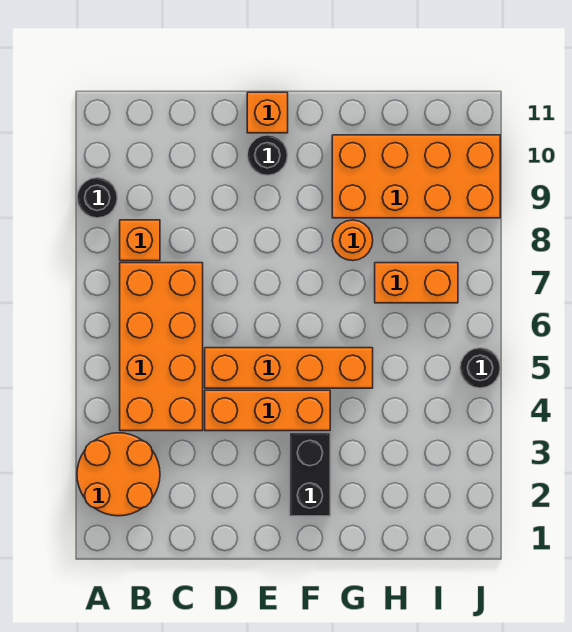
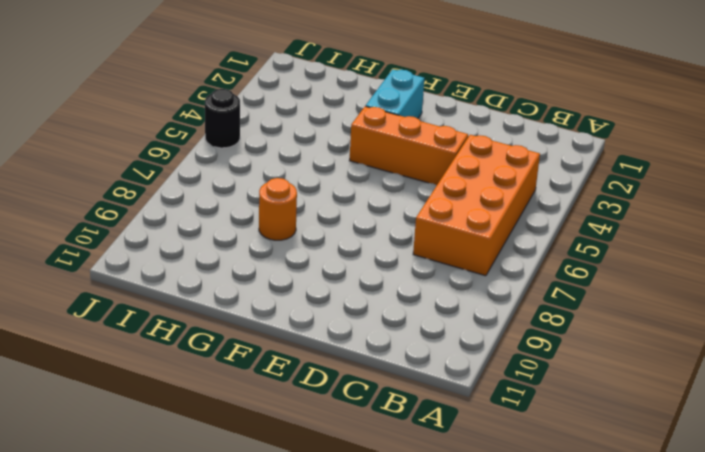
cyan brick F2:F3 level 1 -> black brick F2:F3 level 1
none -> orange round brick A2:B3 level 1
none -> black round brick A9 level 1
none -> orange brick B8 level 1

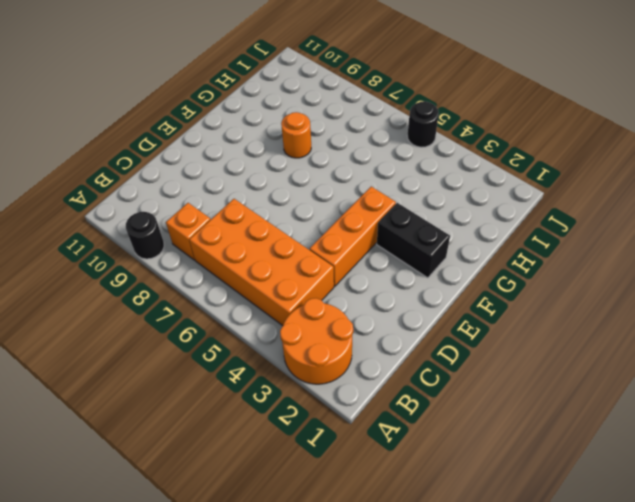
none -> orange brick D5:G5 level 1
none -> black round brick E10 level 1
none -> orange brick E11 level 1

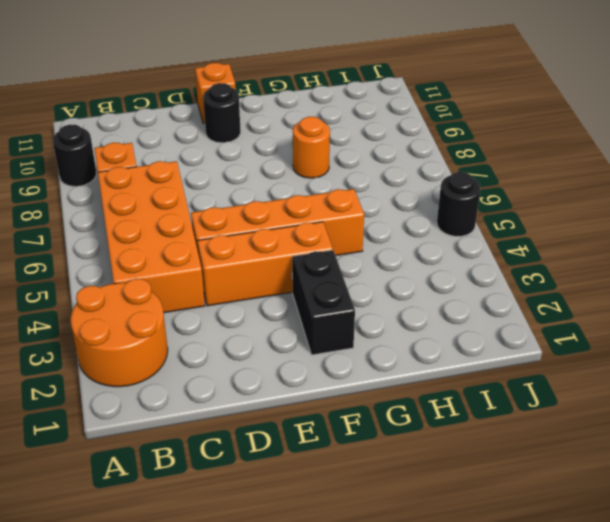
none -> orange brick G9:J10 level 1
none -> orange brick H7:I7 level 1

